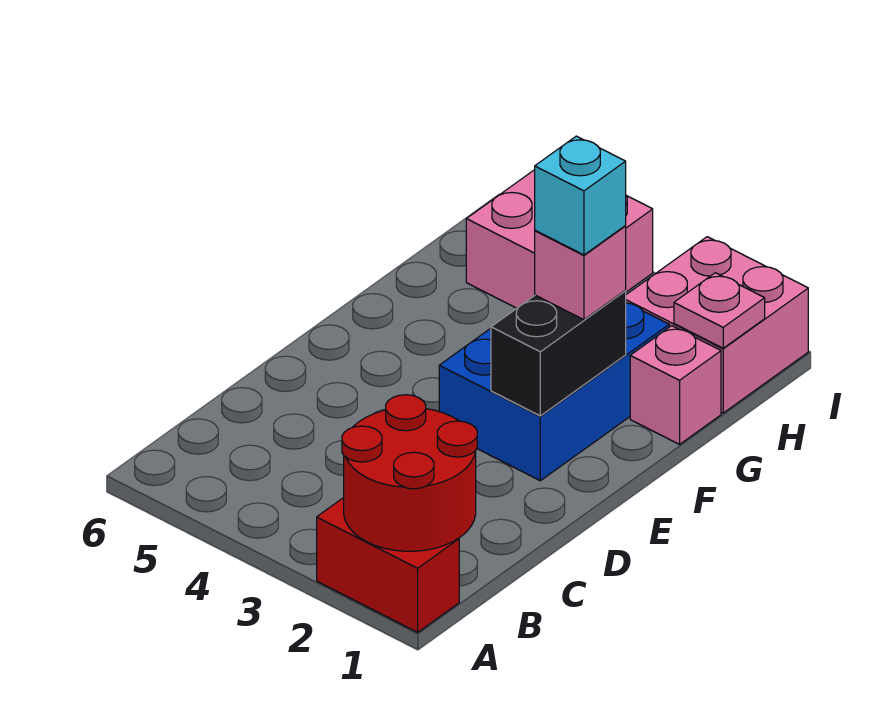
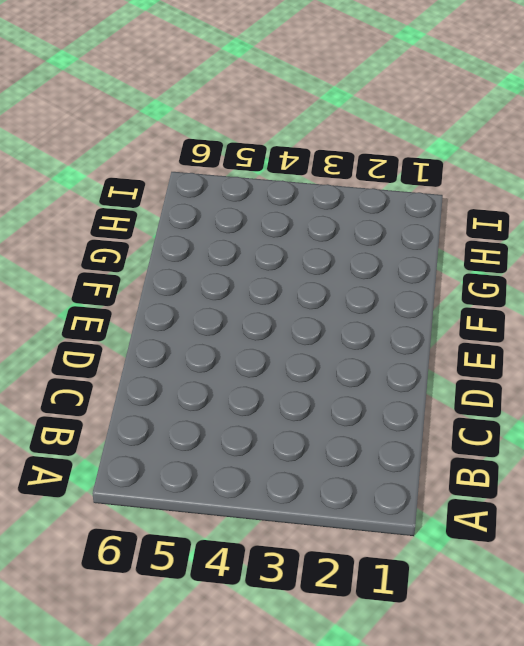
none -> red brick A1:A2 level 1
none -> blue brick E2:G3 level 1

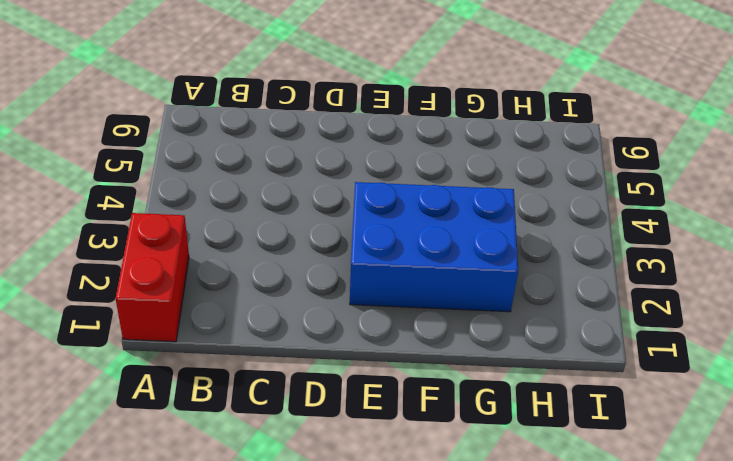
none -> pink brick G1 level 1
none -> pink brick H1:I2 level 1

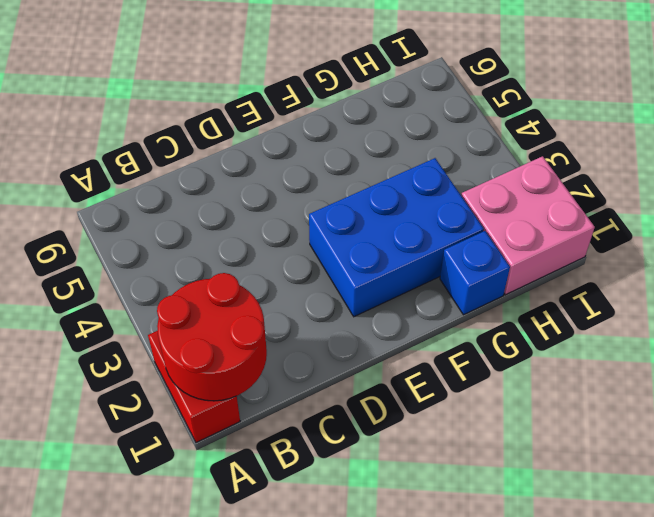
blue brick G1 level 1 -> pink brick G1 level 1
none -> pink brick H4:I5 level 1
none -> black brick E2:F2 level 2

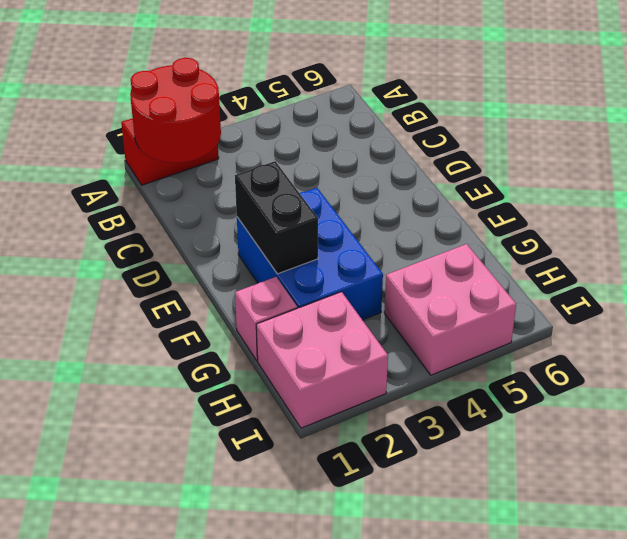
none -> pink plate H1 level 2
none -> pink brick F2 level 3

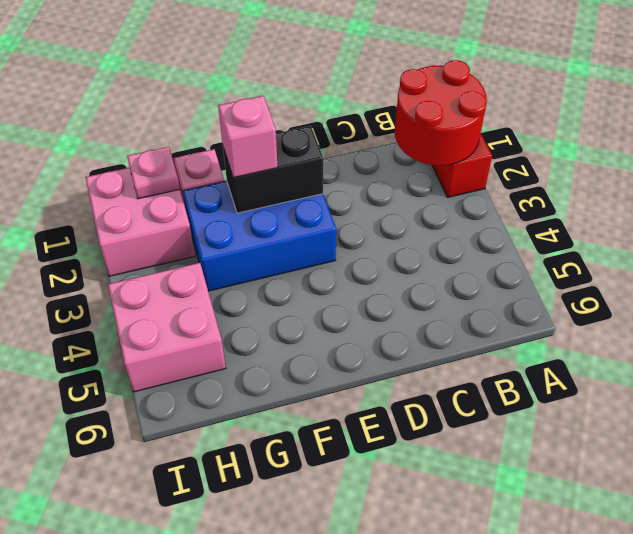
none -> cyan brick F2 level 4

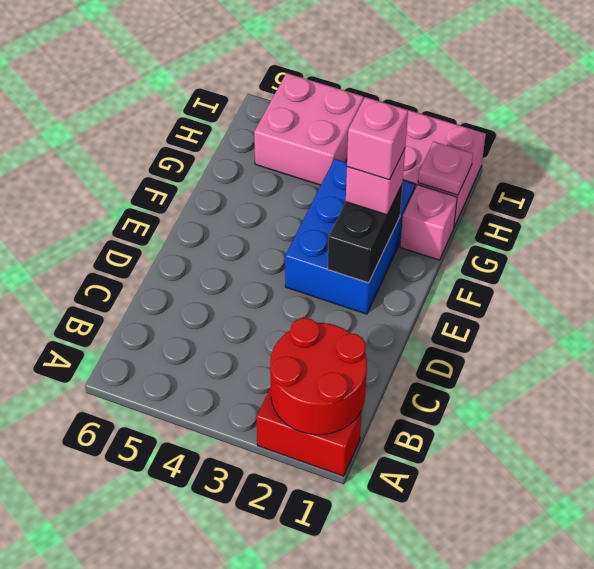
pink brick F2 level 4 -> cyan brick F2 level 4

